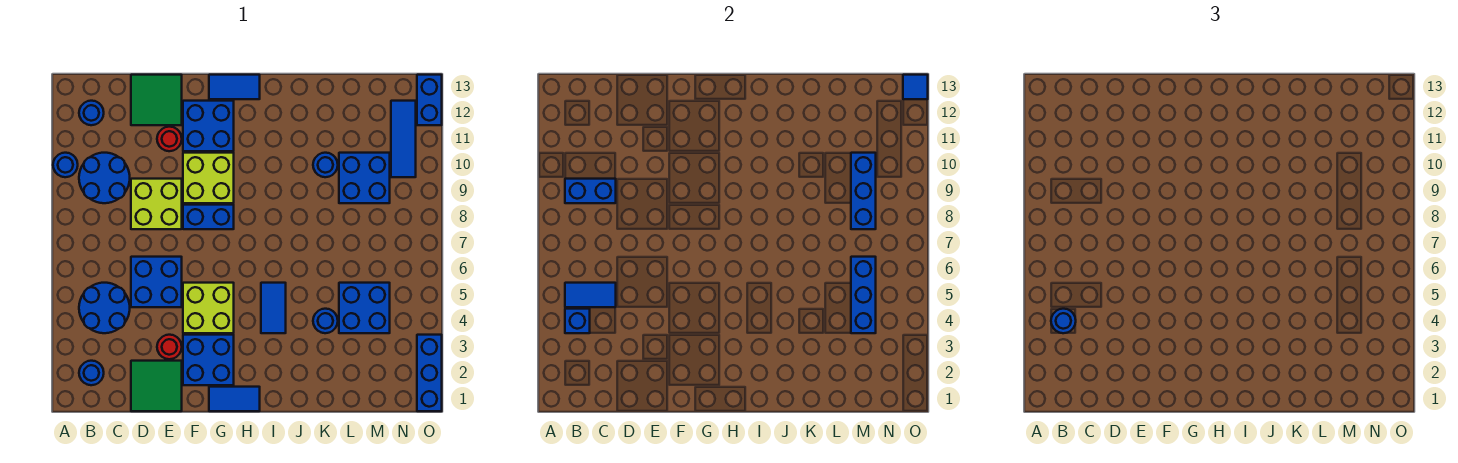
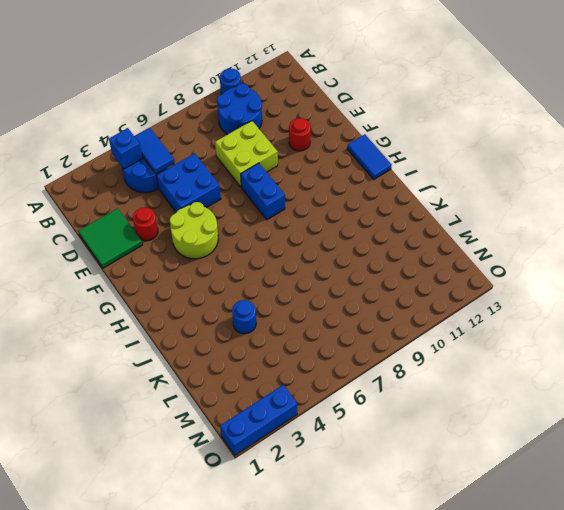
lime round brick F4:G5 level 1 -> lime brick F4:G5 level 1
none -> blue round brick B2 level 1
none -> blue round brick B12 level 1
none -> green tile D12:E13 level 1
none -> blue brick F2:G3 level 1

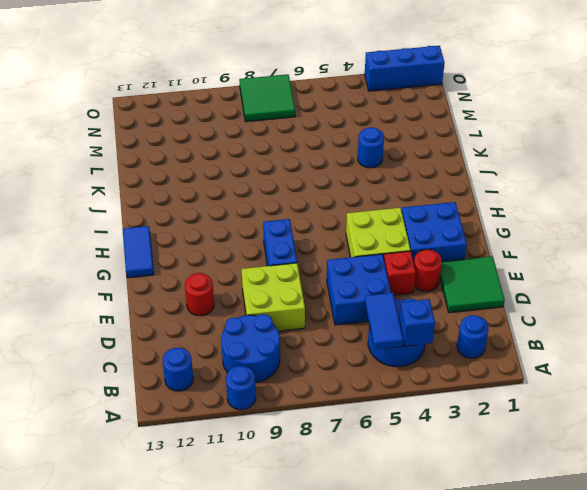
red brick E4 level 1 -> none
green tile N7:O8 level 1 -> green tile D12:E13 level 1
none -> lime brick F9:G10 level 1
none -> blue brick F11:G12 level 1
none -> blue tile G1:H1 level 1
none -> blue tile I4:I5 level 1

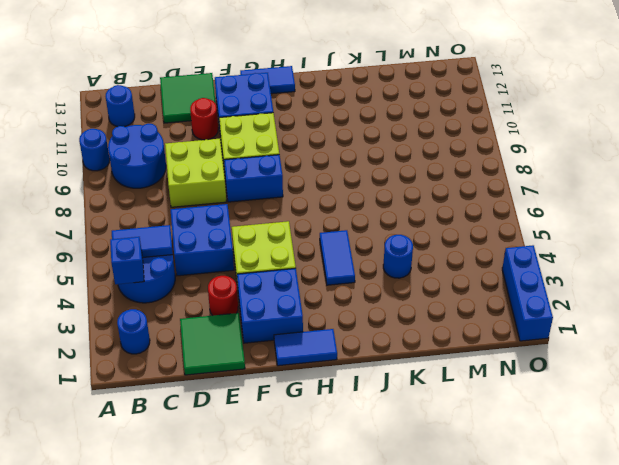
none -> blue round brick K10 level 1
none -> blue brick L4:M5 level 1
none -> blue brick L9:M10 level 1
none -> blue tile N10:N12 level 1

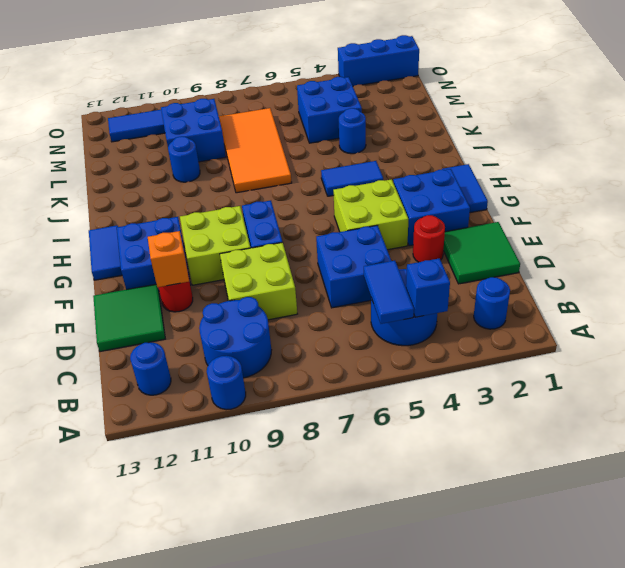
orange brick E11 level 2 -> none
orange tile J7:M8 level 1 -> none
none -> blue brick O12:O13 level 1
none -> blue brick B9:C9 level 2
none -> blue brick M4:M6 level 2
none -> blue brick M8:M10 level 2

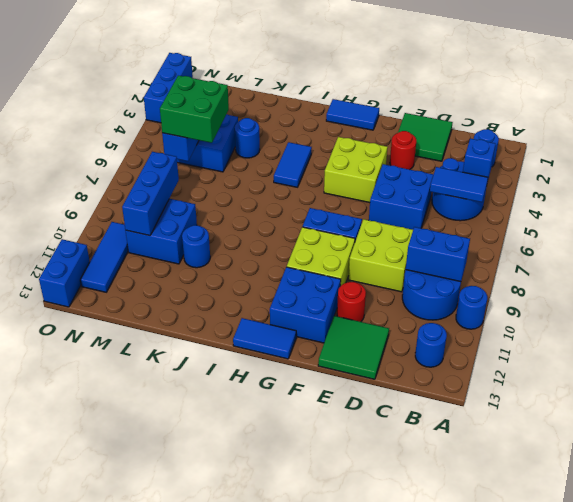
green brick L5:M6 level 3 -> none
none -> blue brick F2:G3 level 1
none -> blue tile O13 level 2
none -> blue round brick B4 level 3

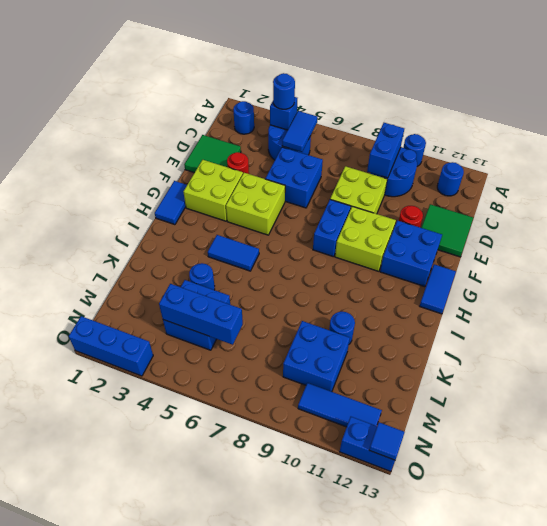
lime brick F2:G3 level 1 -> blue brick F2:G3 level 1
none -> blue brick M8:M10 level 2

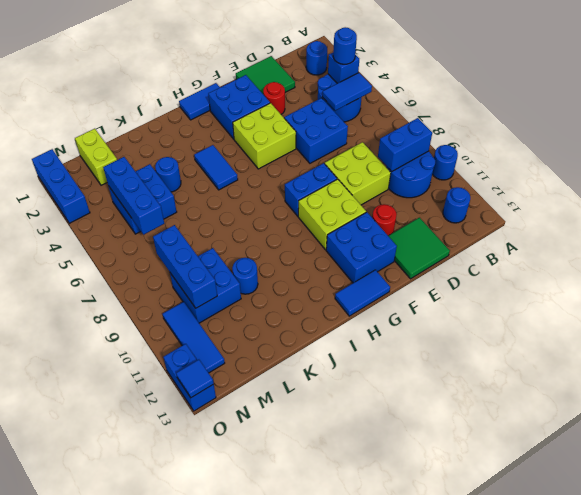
lime brick M1:M2 level 1 -> none

